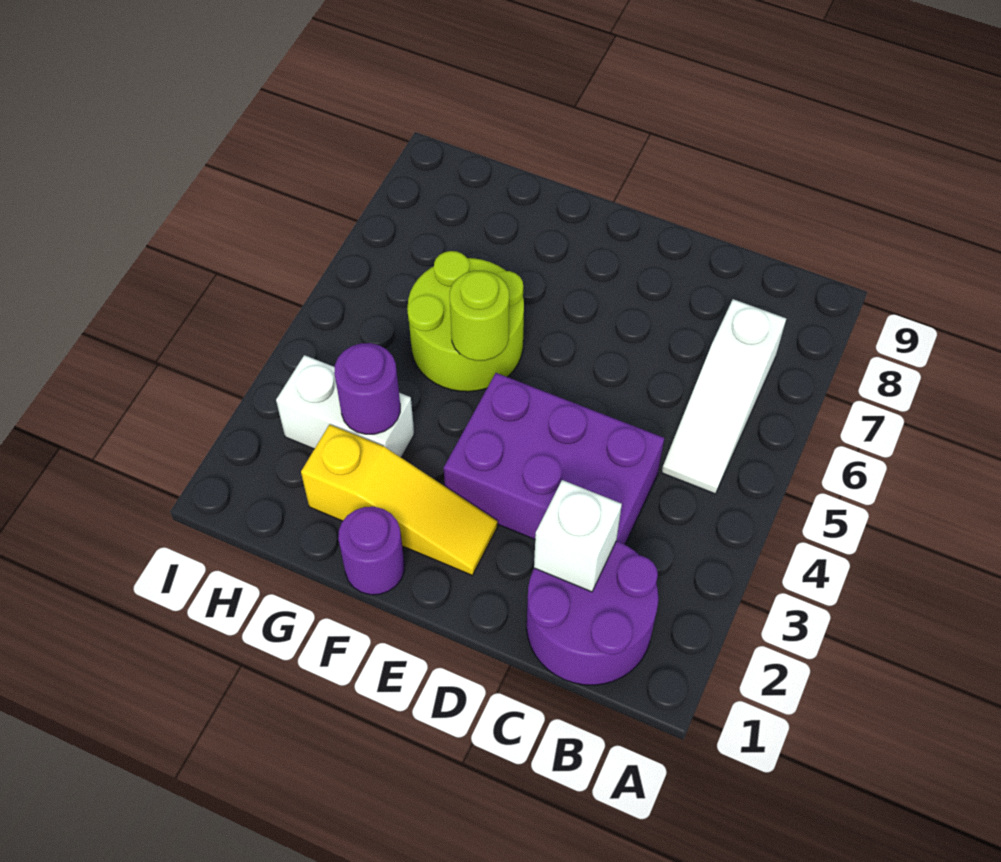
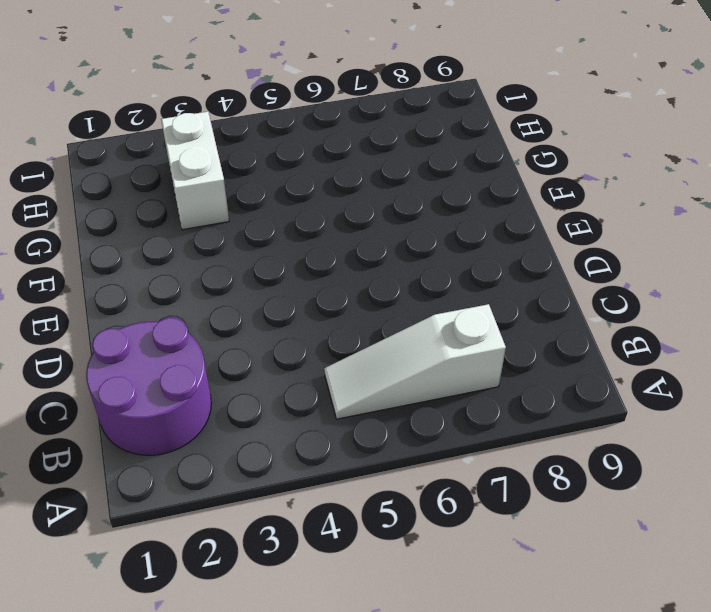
none -> purple brick C3:E4 level 1
none -> yellow slope E2:G2 level 1 top G

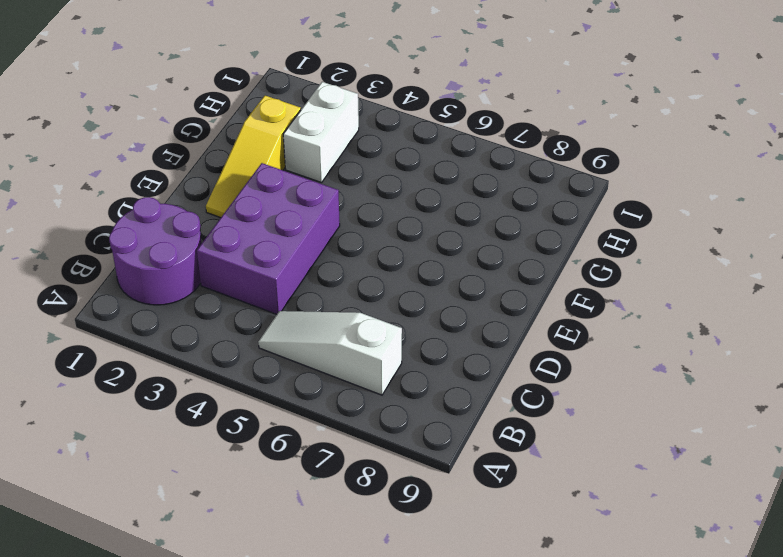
none -> purple round brick F1 level 1
none -> lime round brick F5:G6 level 1

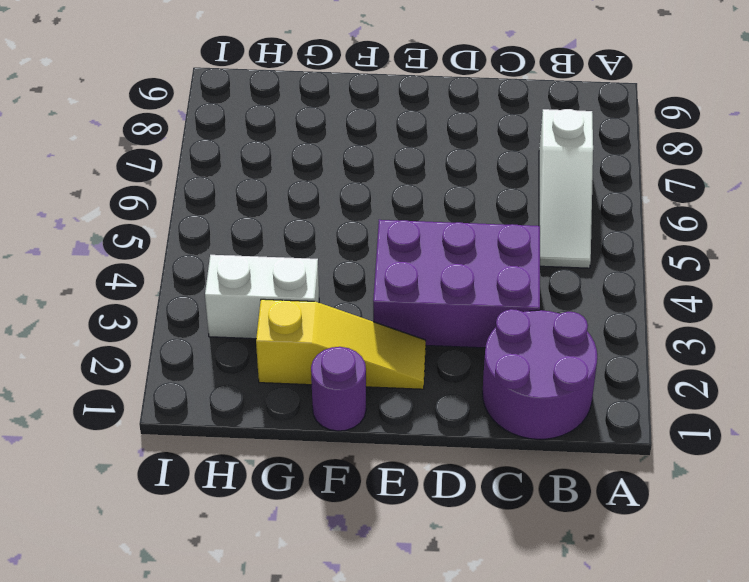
none -> lime round brick F5:G6 level 1
none -> white brick C2 level 2

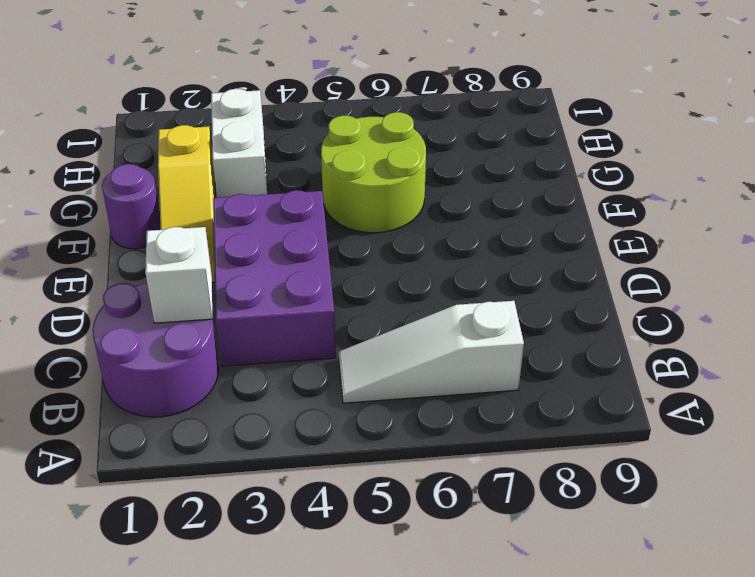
none -> lime round brick F5 level 2
none -> purple round brick G3 level 2

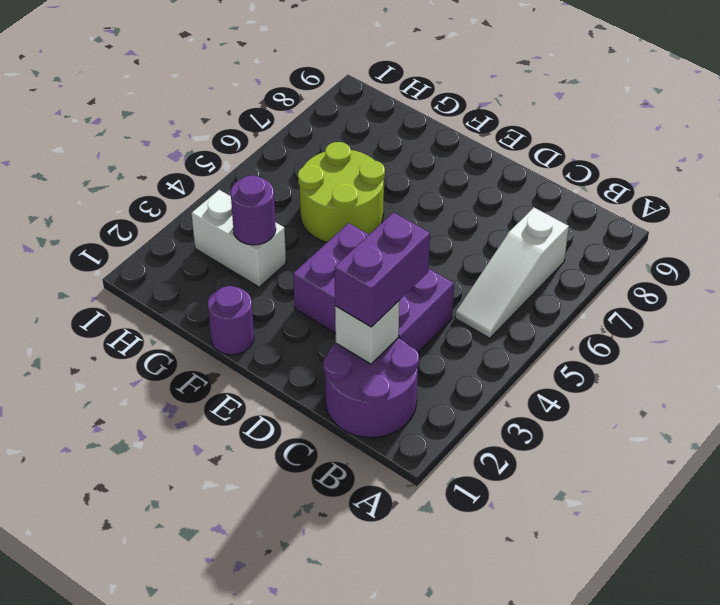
purple brick C2:C3 level 3 -> none
none -> yellow slope E2:G2 level 1 top G
none -> lime round brick F5 level 2

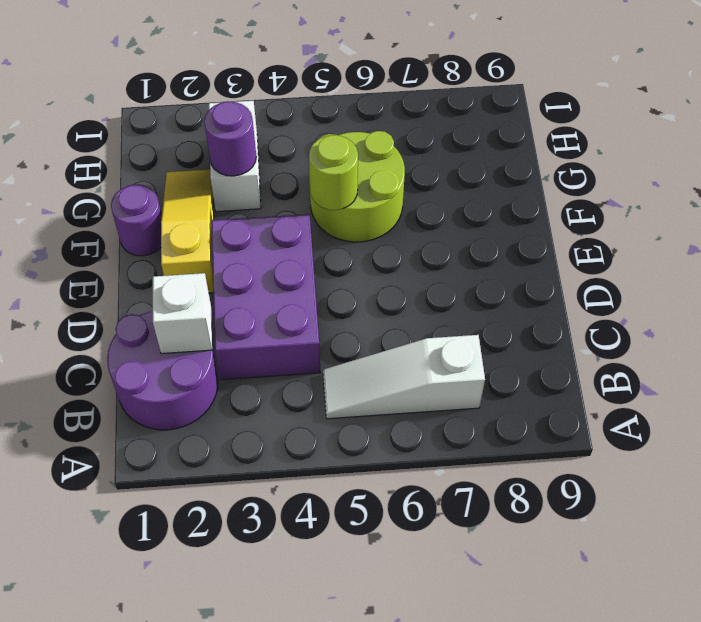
yellow slope E2:G2 level 1 top E -> yellow slope E2:G2 level 1 top G

